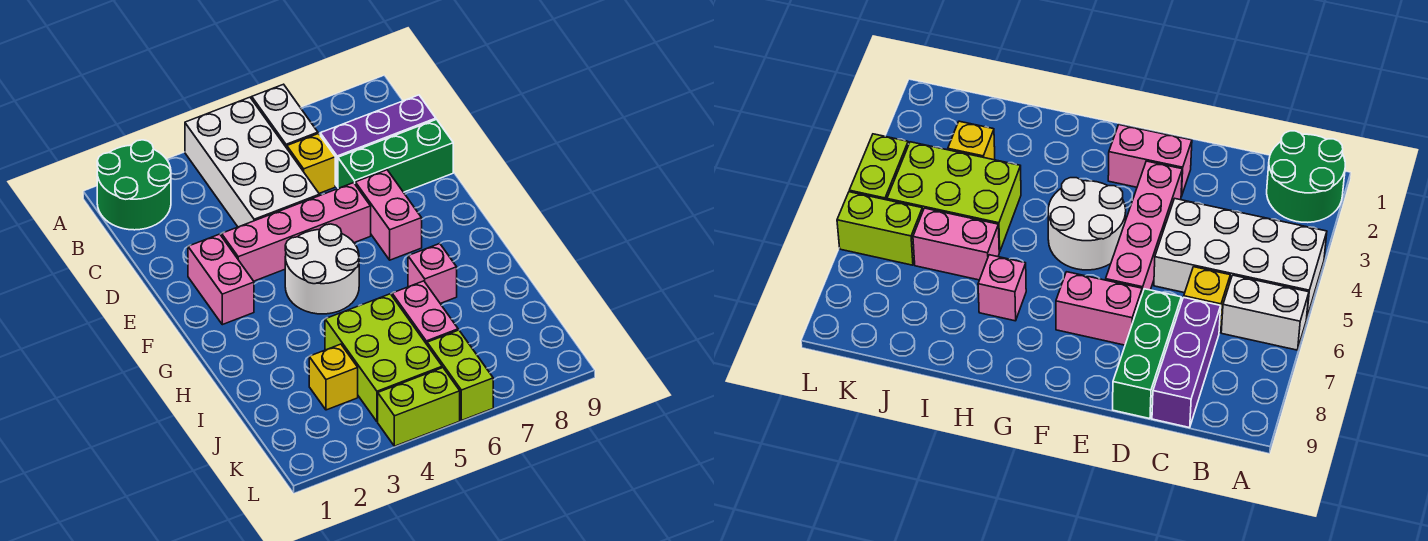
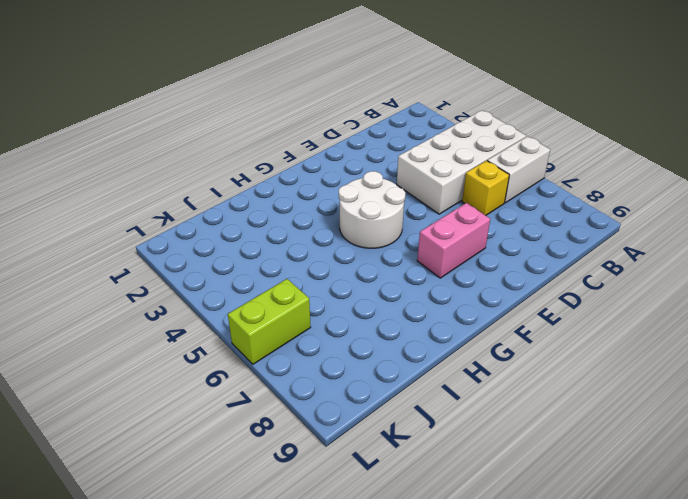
none -> green round brick A1:B2 level 1
none -> purple brick C7:C9 level 1
none -> green brick D7:D9 level 1

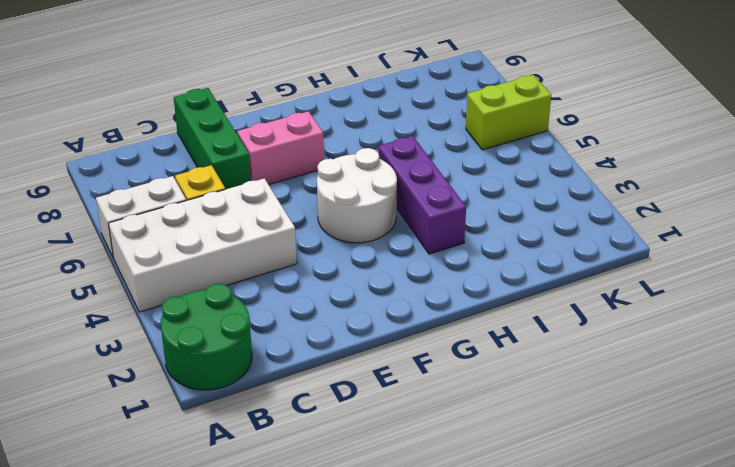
purple brick H3:H5 level 1 -> purple brick C7:C9 level 1
none -> pink brick E2:F2 level 1
none -> pink brick E3:E6 level 1
none -> pink brick H7 level 1

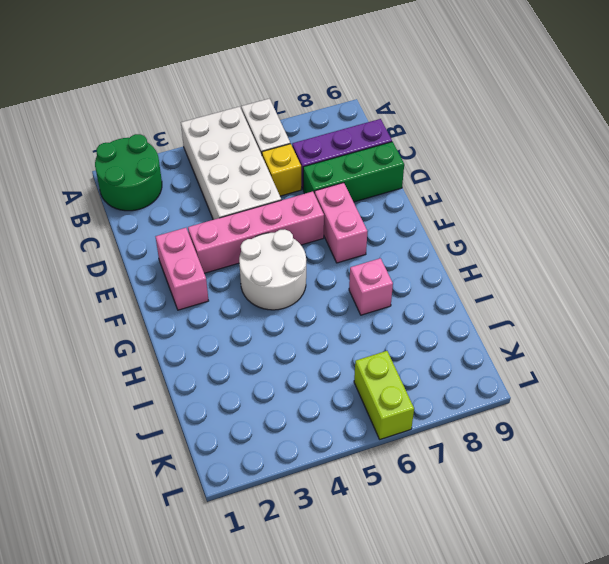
none -> lime brick I4:K5 level 1
none -> pink brick I6:J6 level 1
none -> yellow brick J3 level 1

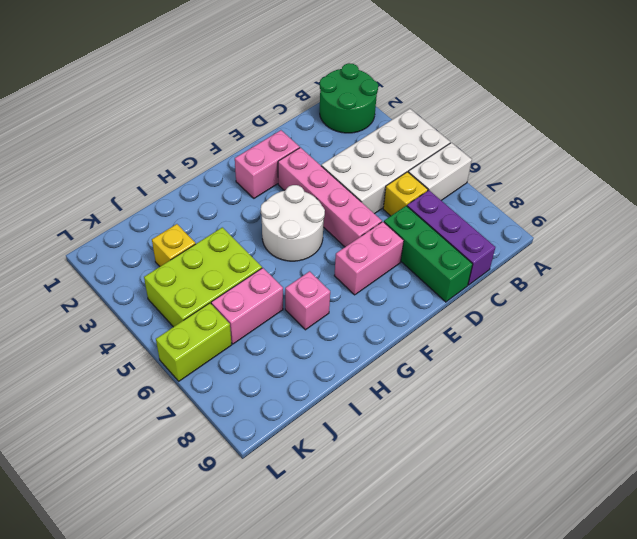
none -> lime brick L4:L5 level 1

